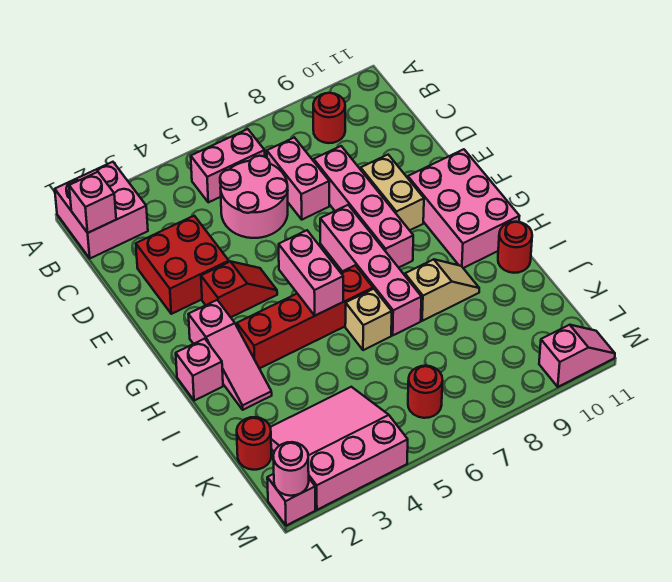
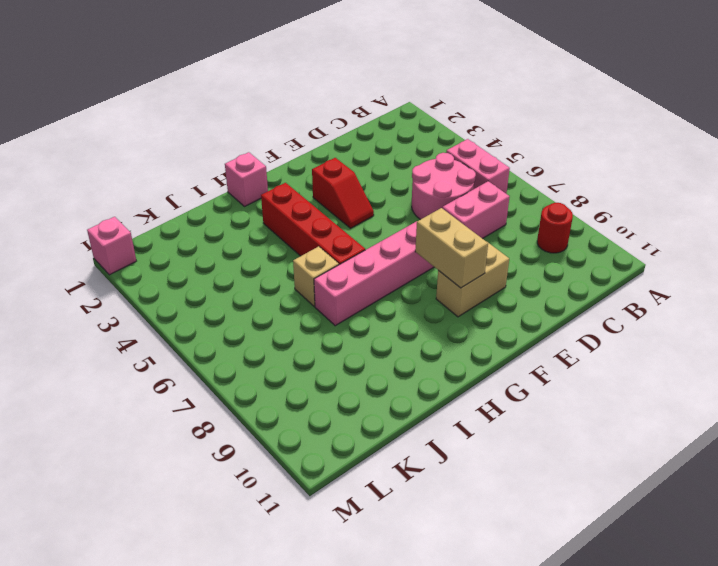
tan brick F8:F9 level 2 -> none
none -> pink brick A1:B2 level 1
none -> red brick D2:E3 level 1
none -> pink brick D8:G8 level 1

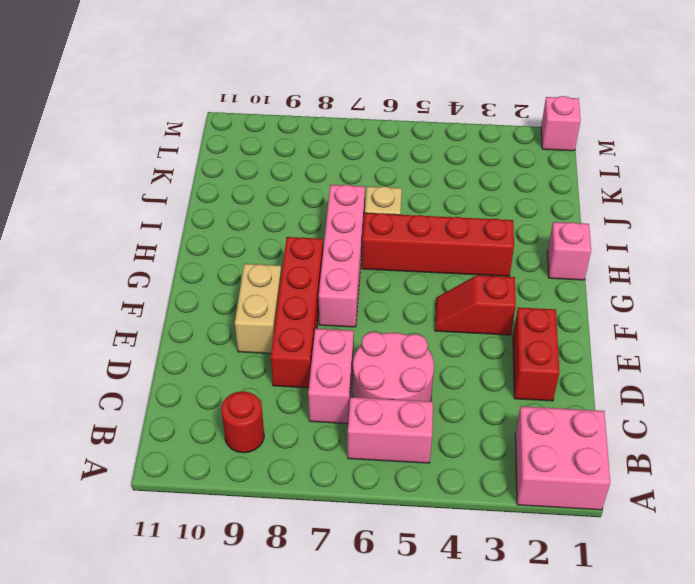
red brick D2:E2 level 1 -> red brick D2:E3 level 1
red brick D8:G8 level 1 -> pink brick D8:G8 level 1
none -> pink brick F10:H11 level 1
none -> pink slope G2:I2 level 1 top G
none -> tan slope I8:I9 level 1 top 8

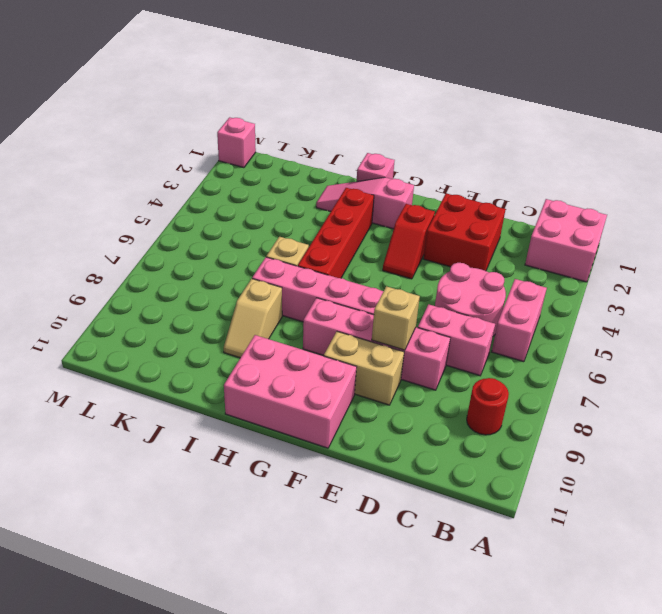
tan brick E8 level 2 -> none
none -> red round brick I11 level 1
none -> red round brick K1 level 1
none -> pink slope K2:M4 level 1 top M

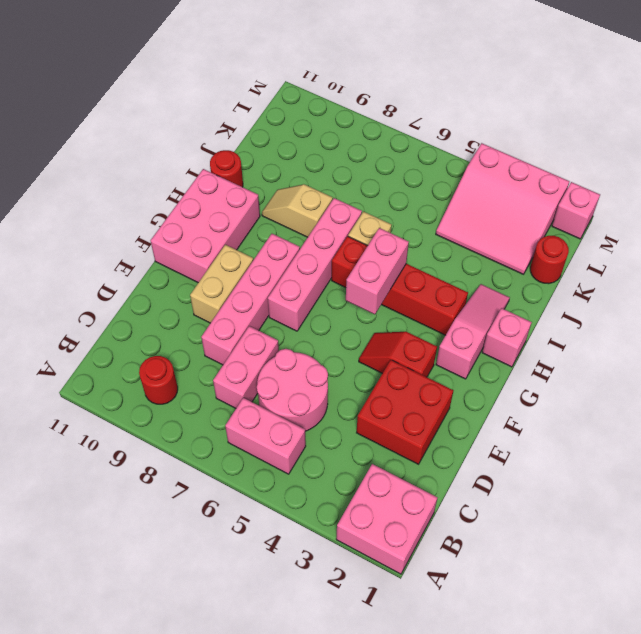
none -> red round brick L6 level 1
none -> pink slope M10:M11 level 1 top 10
none -> pink brick B1 level 2

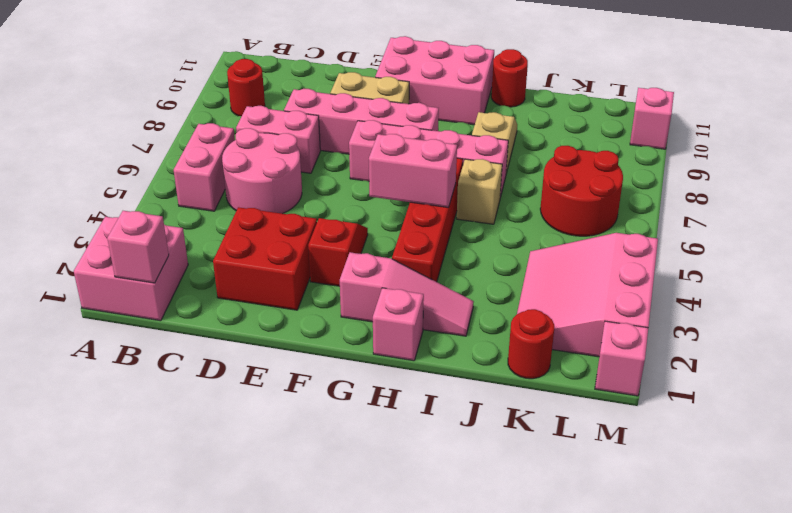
red round brick K6:L7 level 1 -> red round brick L6 level 1
none -> pink round brick M1 level 2

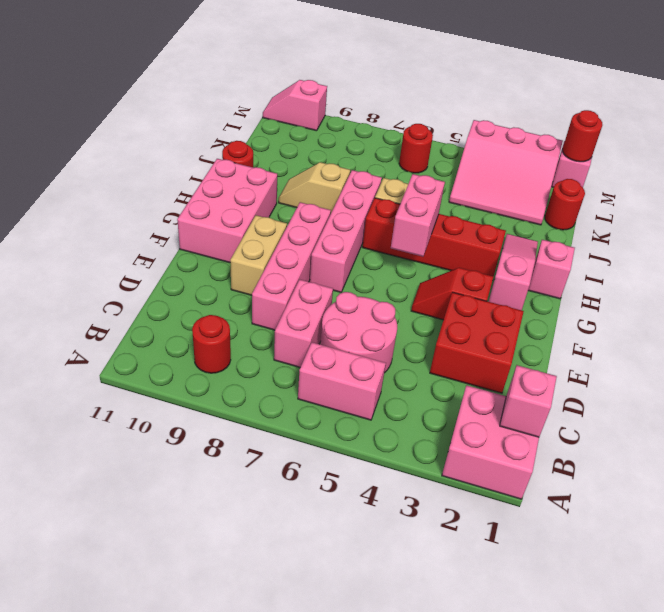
red round brick M1 level 2 -> pink round brick M1 level 2

